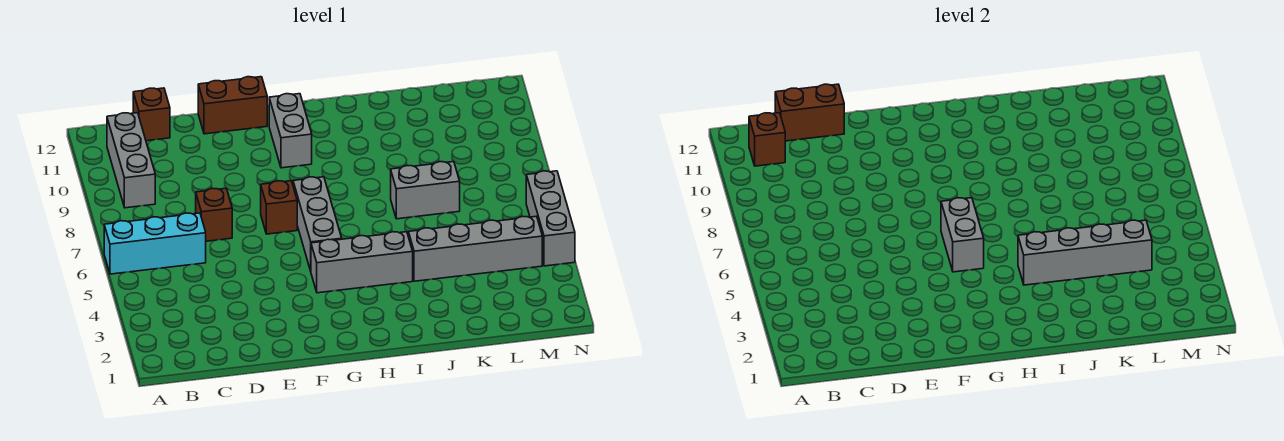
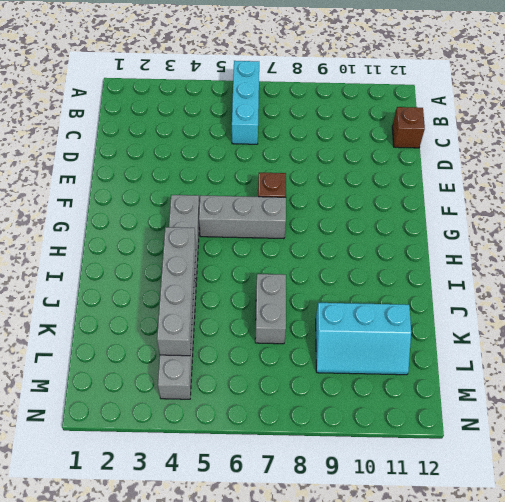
cyan slope K9:L11 level 1 top K -> none
none -> grey brick B9:B11 level 1
none -> brown brick D7 level 1
none -> brown brick E12:F12 level 1

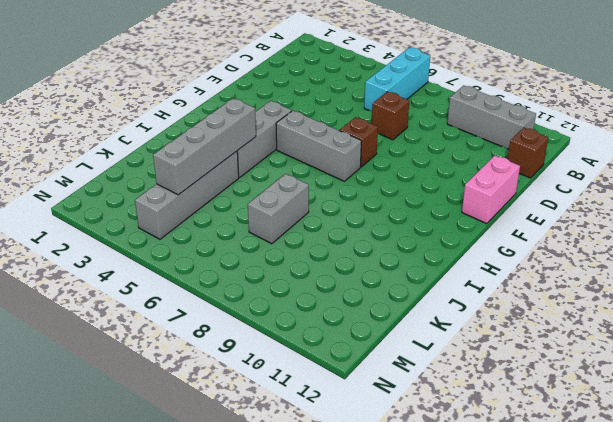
pink brick E12:F12 level 1 -> brown brick E12:F12 level 1
none -> grey brick G10:G11 level 1
none -> grey brick N4:N6 level 1
none -> brown brick B11 level 2

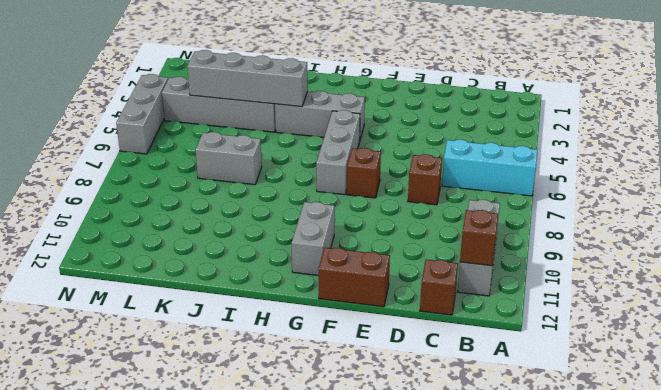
none -> brown brick C12:D12 level 2
none -> grey brick G5:G6 level 2

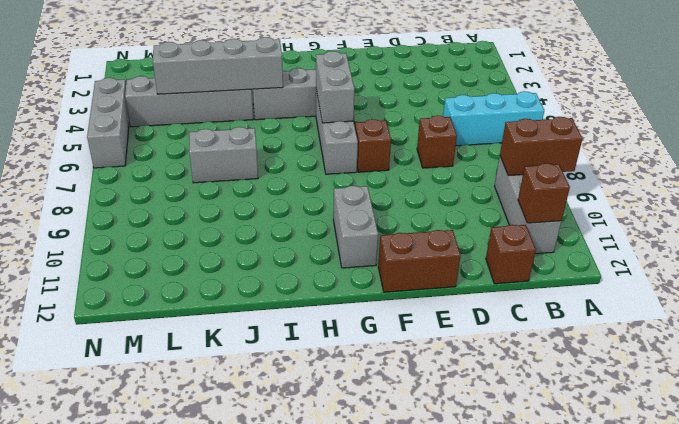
brown brick A9:B9 level 2 -> brown brick C12:D12 level 2

